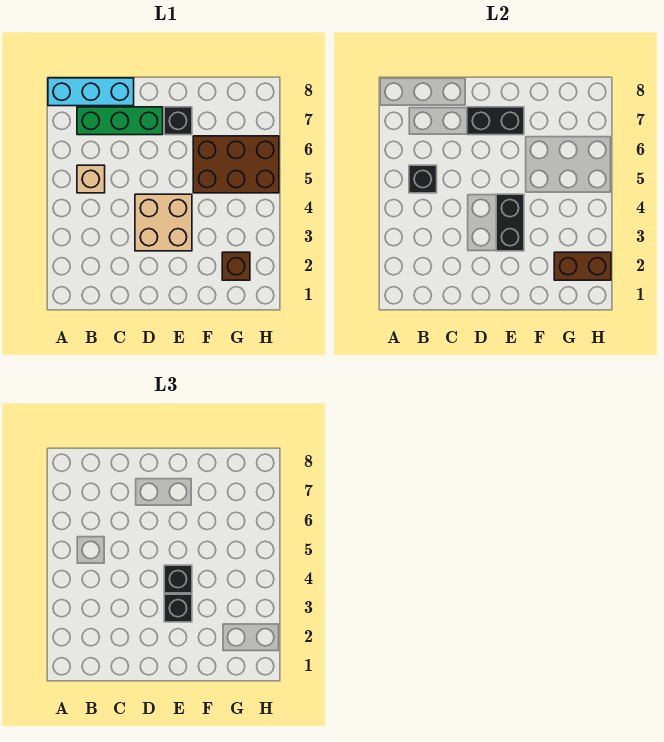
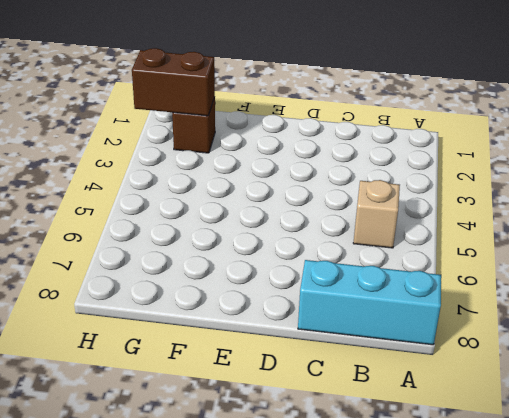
none -> green brick B7:D7 level 1
none -> tan brick D3:E4 level 1
none -> black brick E7 level 1

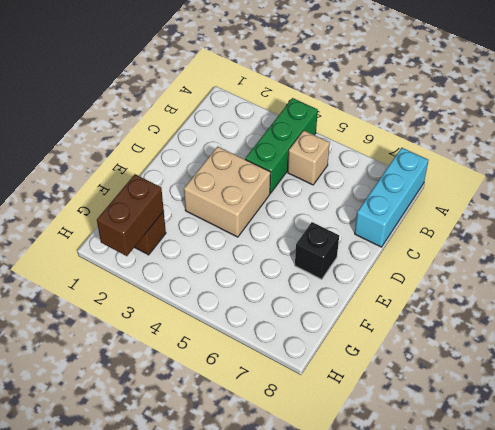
green brick A4:C4 level 1 -> green brick B7:D7 level 1
none -> brown brick F5:H6 level 1
none -> black brick B5 level 2
none -> black brick D7:E7 level 2

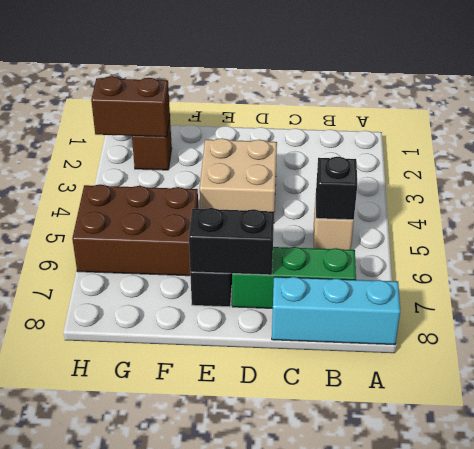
none -> black brick E3:E4 level 2
none -> black brick E3 level 3
none -> black brick E4 level 3

